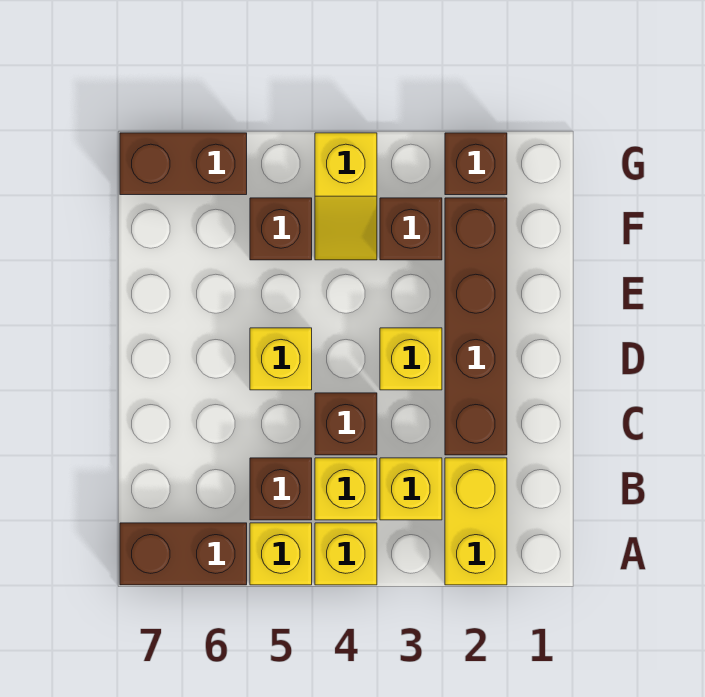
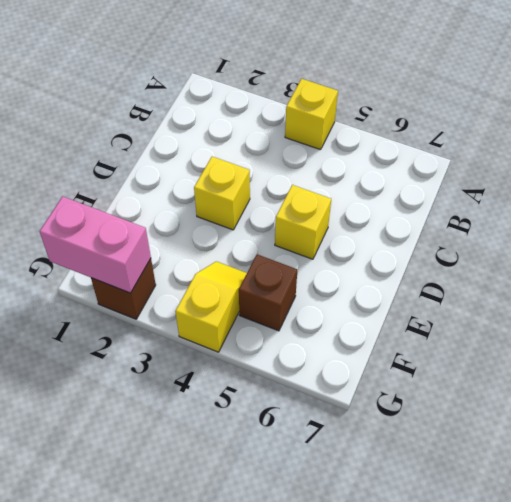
pink brick G1:G2 level 2 -> none
none -> yellow brick A2:B2 level 1
none -> yellow brick A5 level 1
none -> brown brick A6:A7 level 1

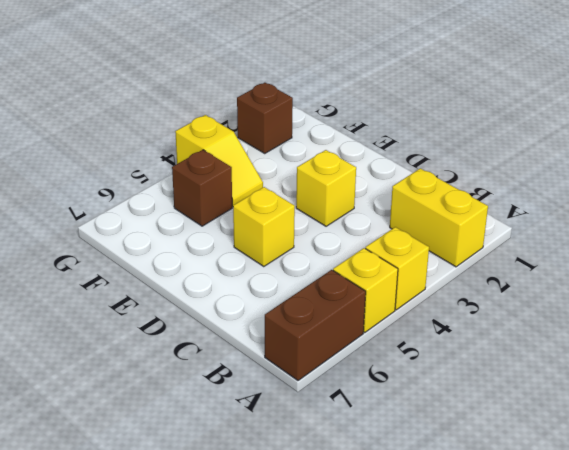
none -> yellow brick B3 level 1
none -> yellow brick B4 level 1
none -> brown brick B5 level 1

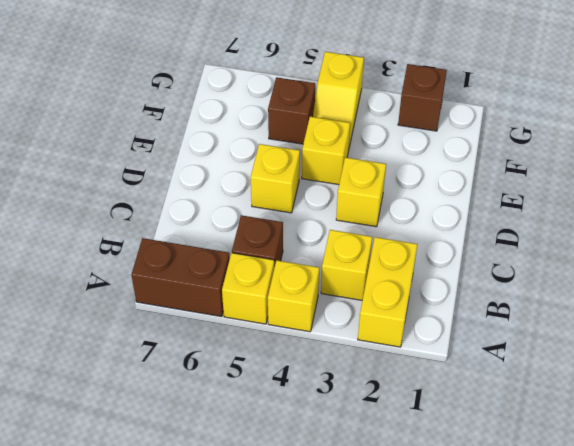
yellow brick E4 level 1 -> yellow brick B4 level 1
none -> brown brick C2:F2 level 1
none -> brown brick C4 level 1
none -> brown brick F3 level 1

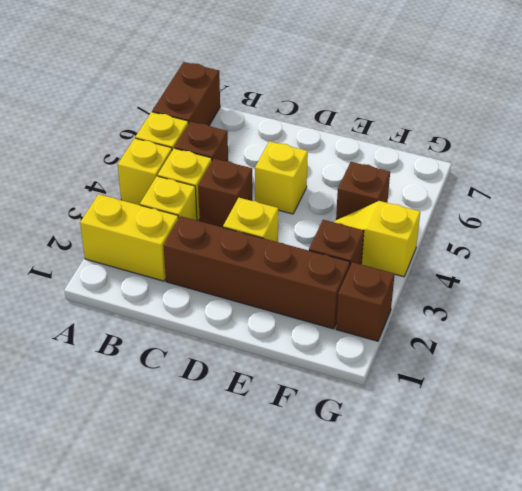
none -> brown brick G6:G7 level 1

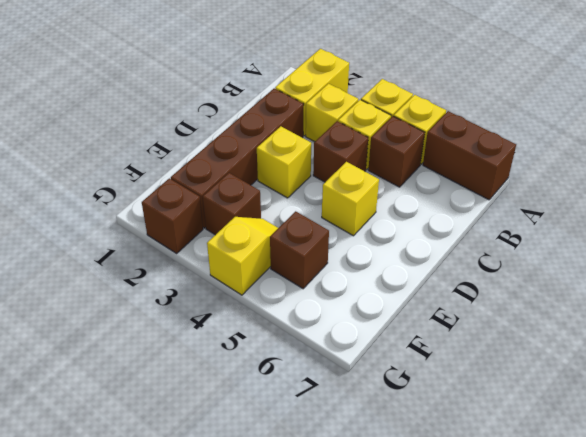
none -> brown brick G6:G7 level 1

